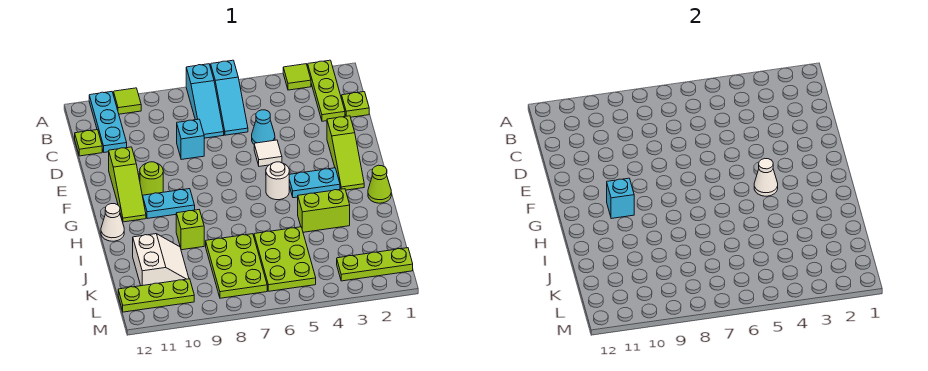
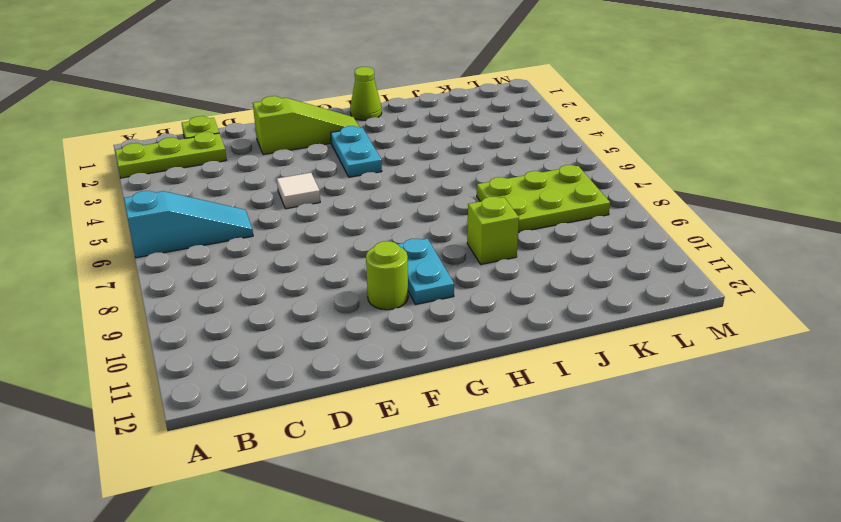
none -> lime tile A3 level 1
none -> cyan slope A7:C7 level 1 top A
none -> lime tile A10 level 1

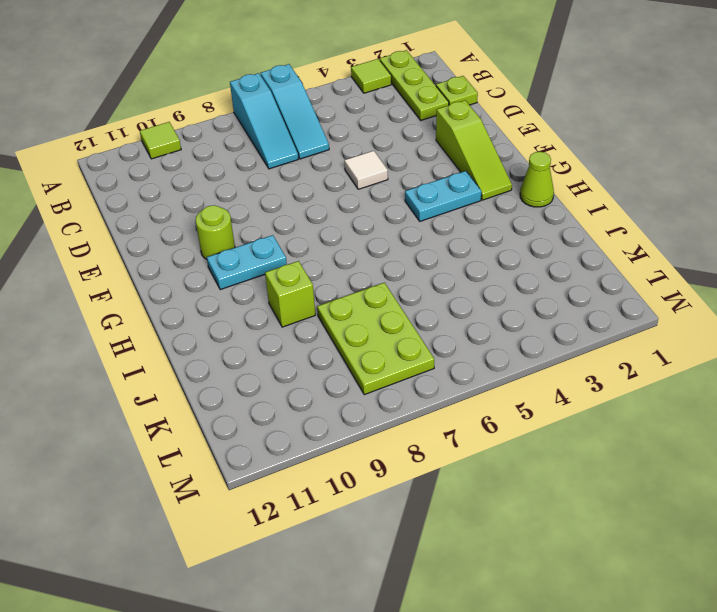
none -> cyan plate A11:C11 level 1
none -> lime plate C12 level 1
none -> cyan cone D5 level 1

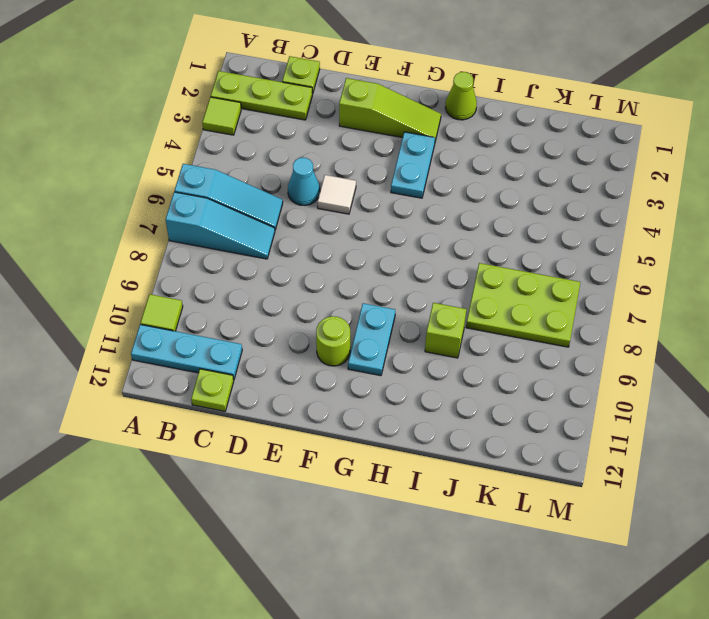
none -> cyan brick D8 level 1
none -> lime slope E11:G11 level 1 top E
none -> white round brick G5 level 1

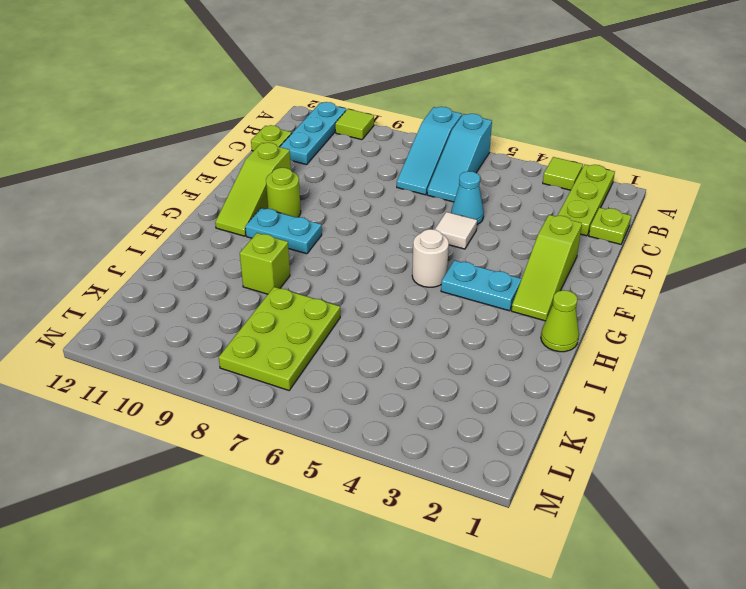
none -> cyan brick D8 level 1
none -> white cone H12 level 1
none -> lime brick I3:I4 level 1

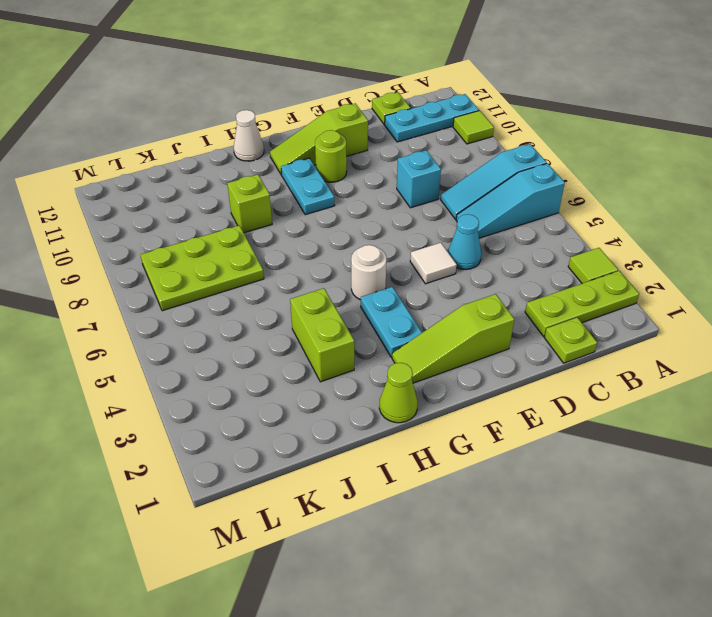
none -> lime plate J5:L6 level 1
none -> white slope J10:K11 level 1 top 11
none -> lime plate L1:L3 level 1

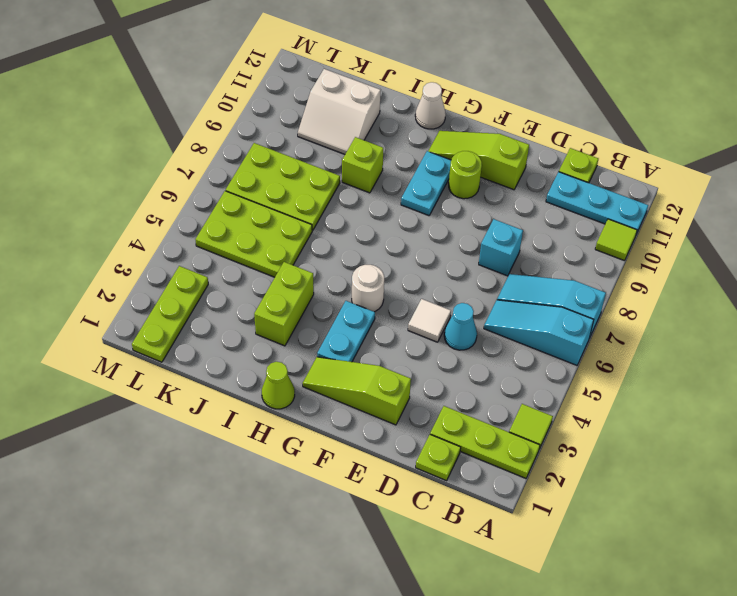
none -> lime plate L10:L12 level 1
none -> white cone G4 level 2
none -> cyan brick G10 level 2

